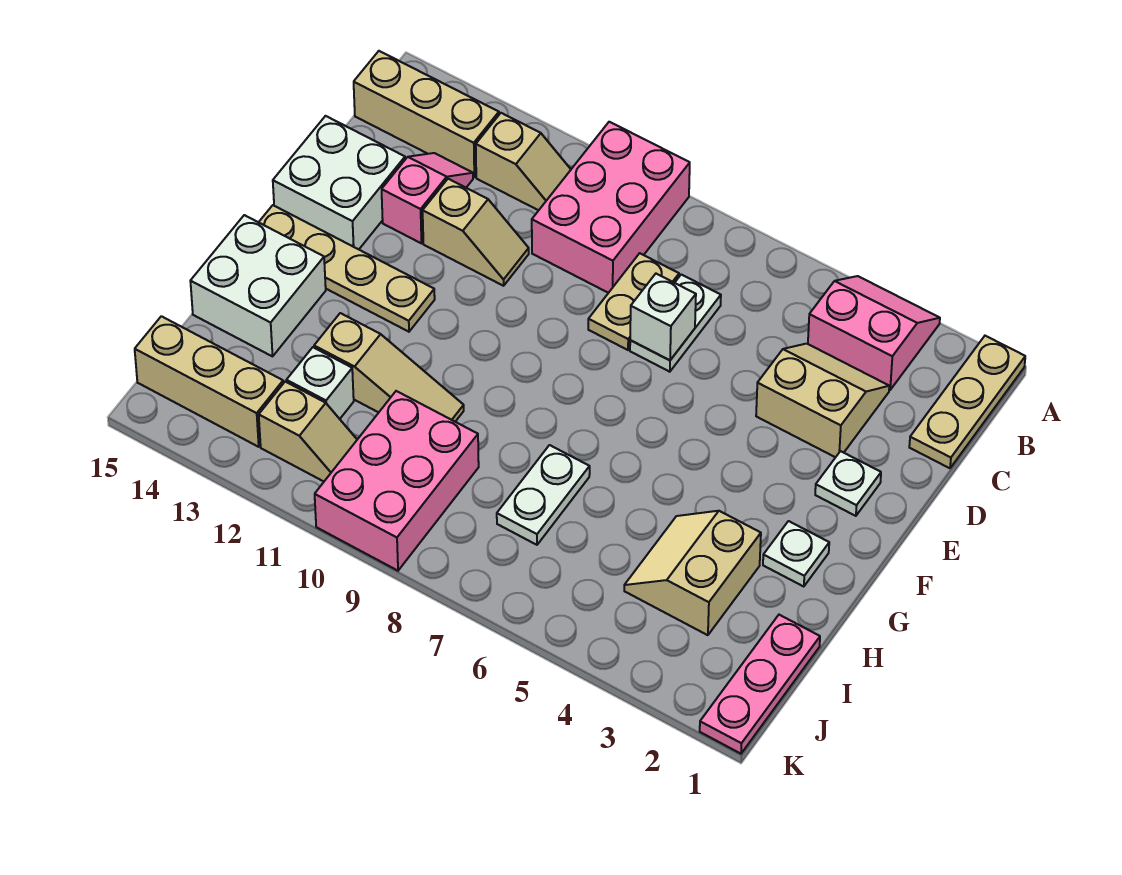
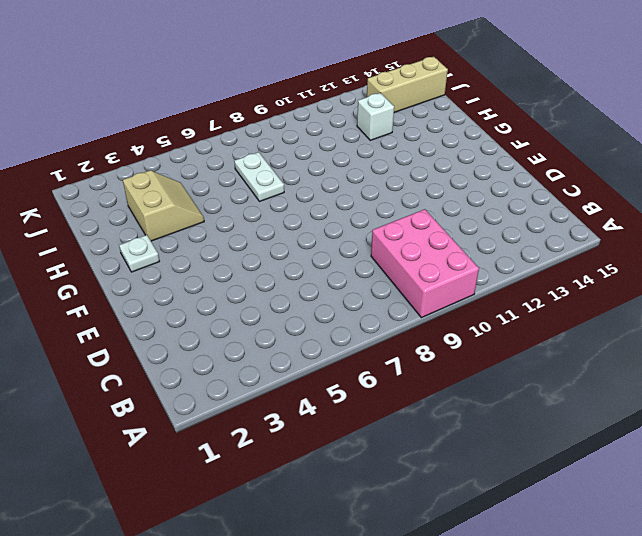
none -> tan plate A1:C1 level 1
none -> pink slope A3:B4 level 1 top B
none -> tan slope B11:B12 level 1 top 12

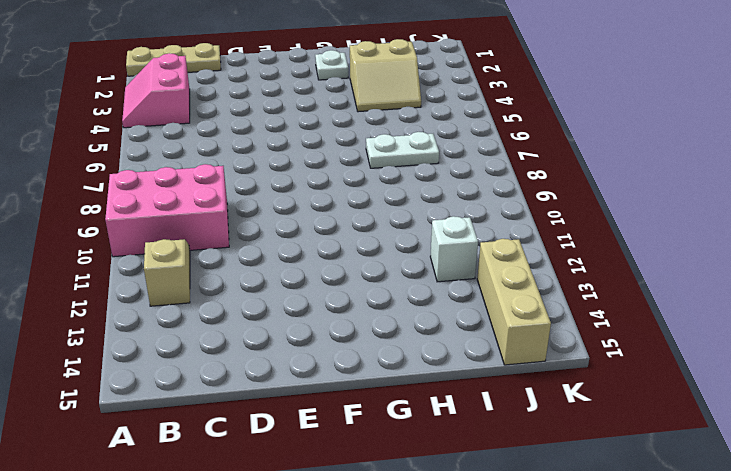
none -> tan brick B13:B15 level 1
none -> tan slope C3:D4 level 1 top D
none -> white plate C7:D7 level 1

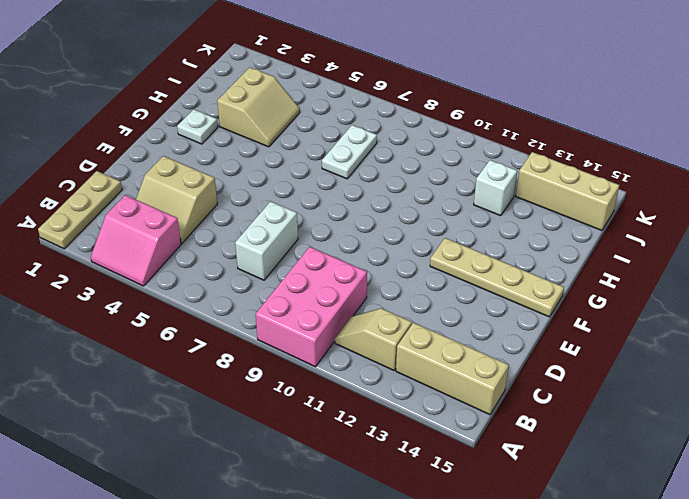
white brick C7:D7 level 1 -> white plate C7:D7 level 1
none -> tan plate C8:D8 level 1
none -> pink slope C13:D13 level 1 top D
none -> tan slope D11:D12 level 1 top 12

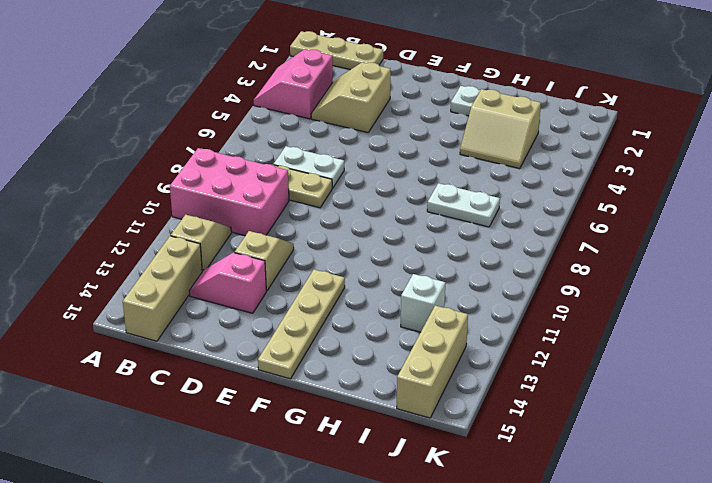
none -> white brick D14:E15 level 1
none -> white plate E2 level 1
none -> white brick G14:H15 level 1

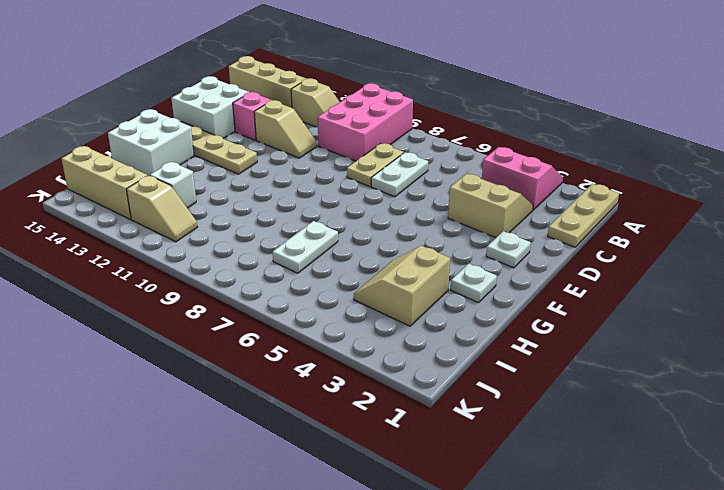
none -> tan slope H10:H12 level 1 top 12
none -> pink plate I1:K1 level 1
none -> pink brick I9:K10 level 1

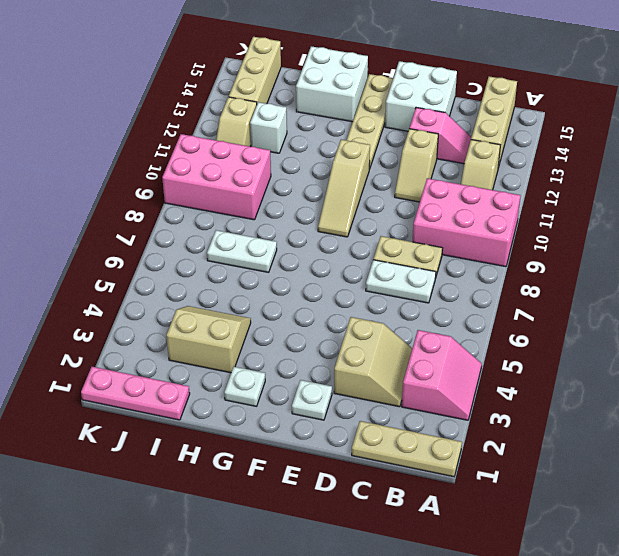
tan slope F9:F11 level 1 top 11 -> tan slope H10:H12 level 1 top 12
none -> white brick D7 level 2

